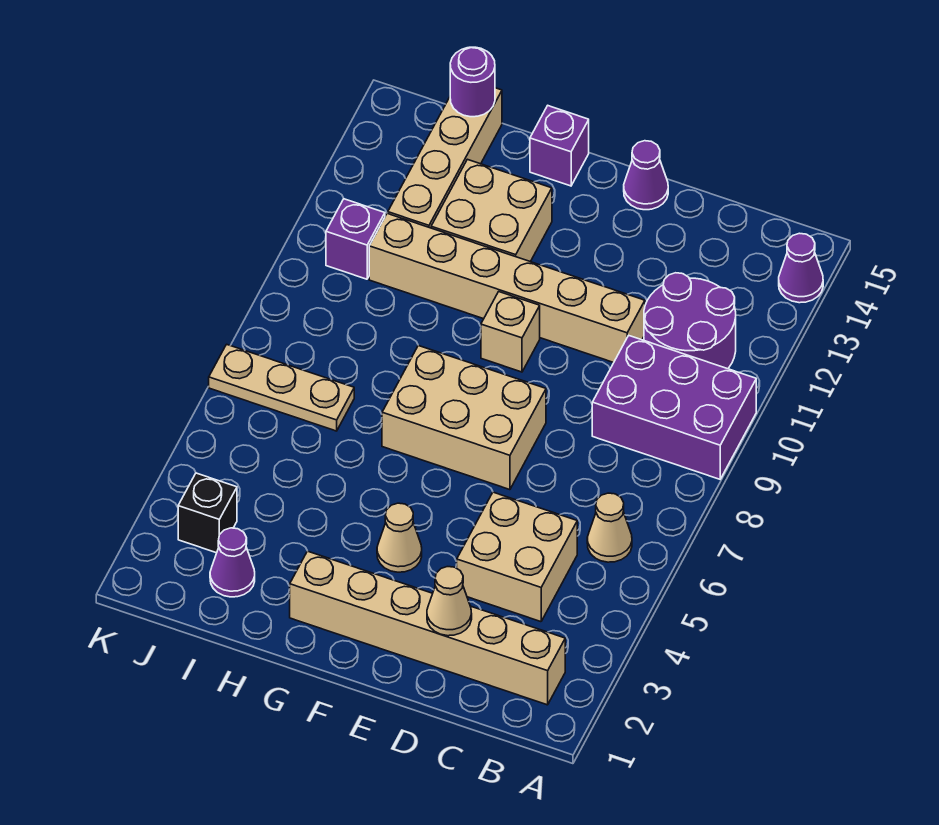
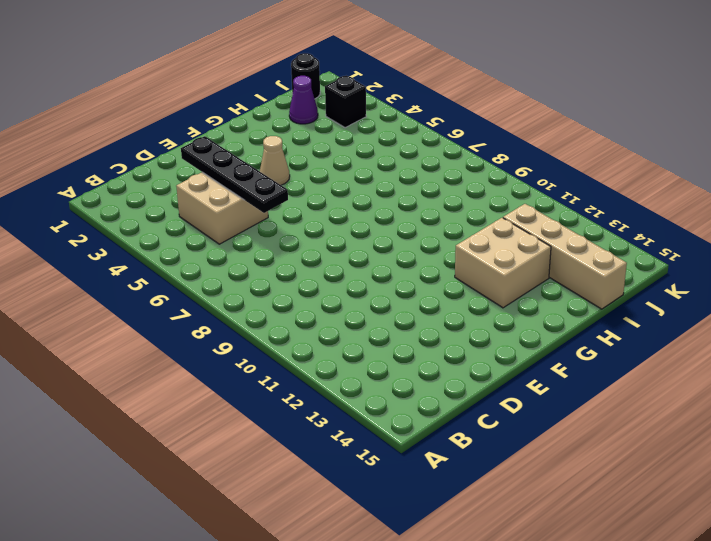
black plate D3:D6 level 2 -> none
black round brick J1 level 1 -> none
none -> purple brick A9:C10 level 1
none -> purple cone A14 level 1
none -> tan brick B2:G2 level 1

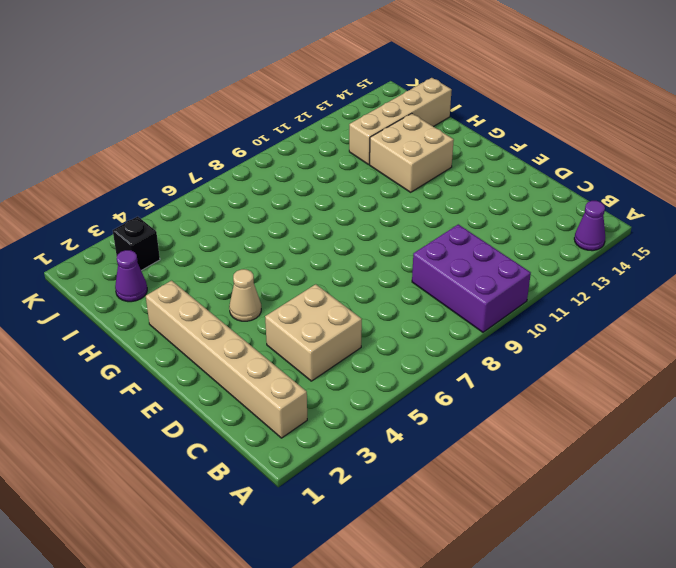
none -> tan cone B6 level 1
none -> purple round brick B11:C12 level 1
none -> tan brick D11:I11 level 1

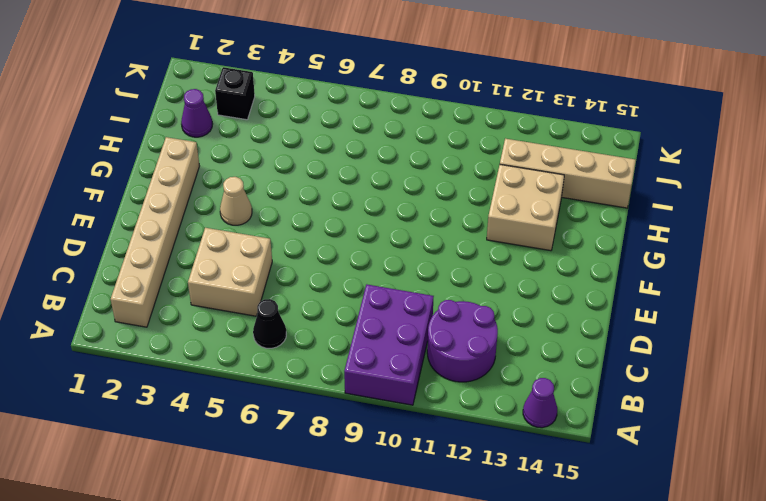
black cone B6 level 1 -> tan cone B6 level 1
none -> tan brick D11:I11 level 1
none -> tan brick E7:G8 level 1
none -> purple cone E15 level 1

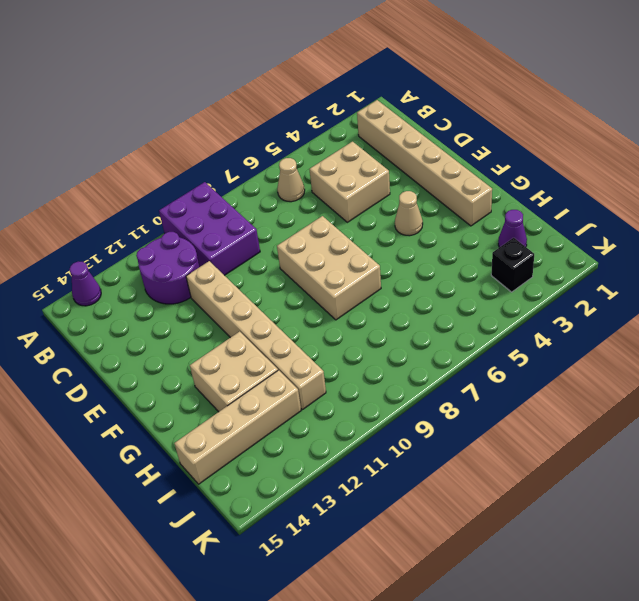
none -> purple cone E15 level 1
none -> tan brick F10 level 1
none -> purple brick G15 level 1

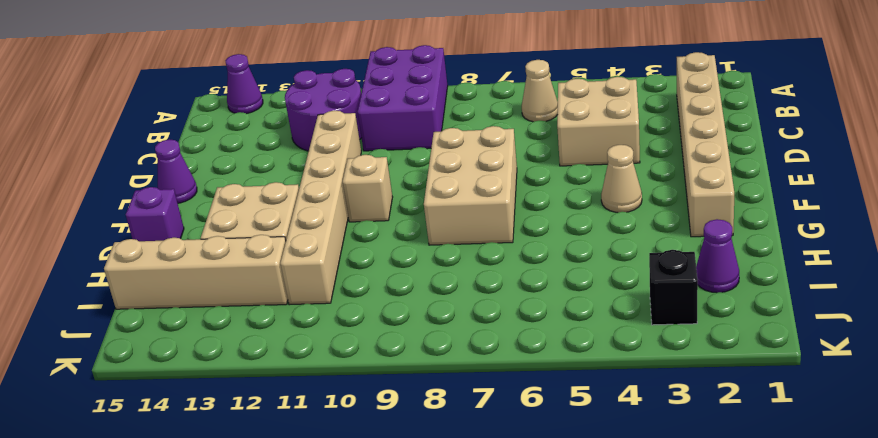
none -> tan plate I7:K7 level 1
none -> purple brick J11 level 1
none -> tan cone D2 level 2

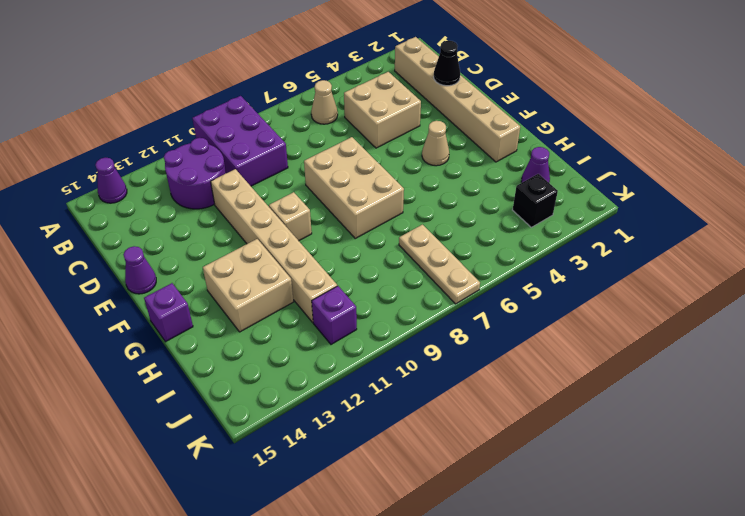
black cone D2 level 2 -> tan cone D2 level 2
none -> tan brick I12:I15 level 1
none -> purple round brick I15 level 2

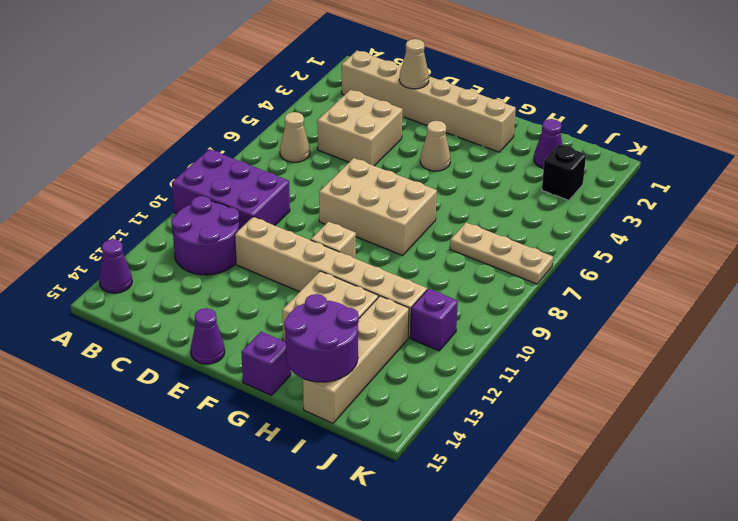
purple round brick H14:I15 level 2 -> purple round brick I15 level 2

